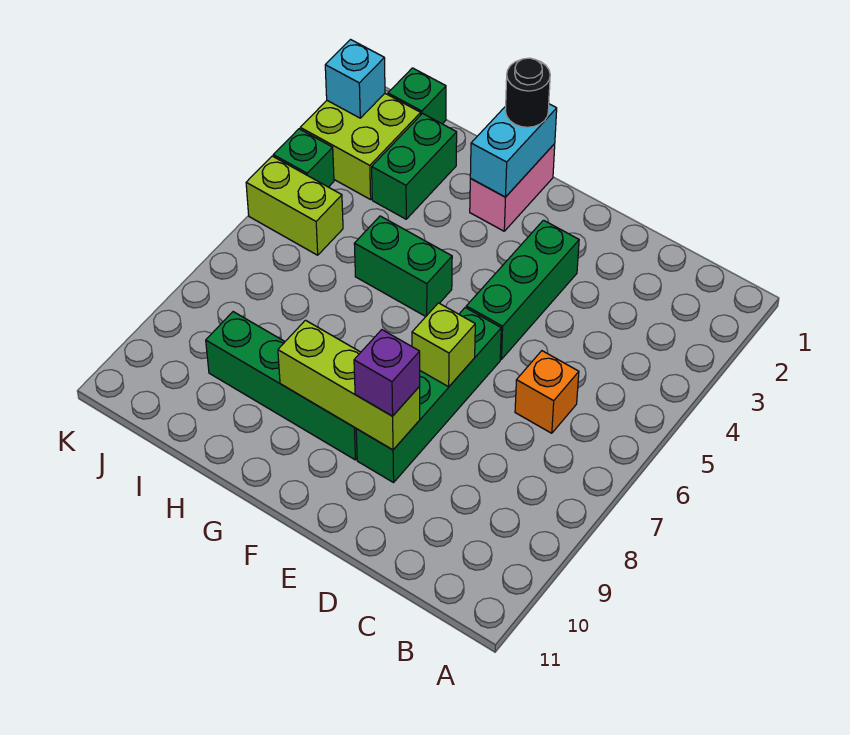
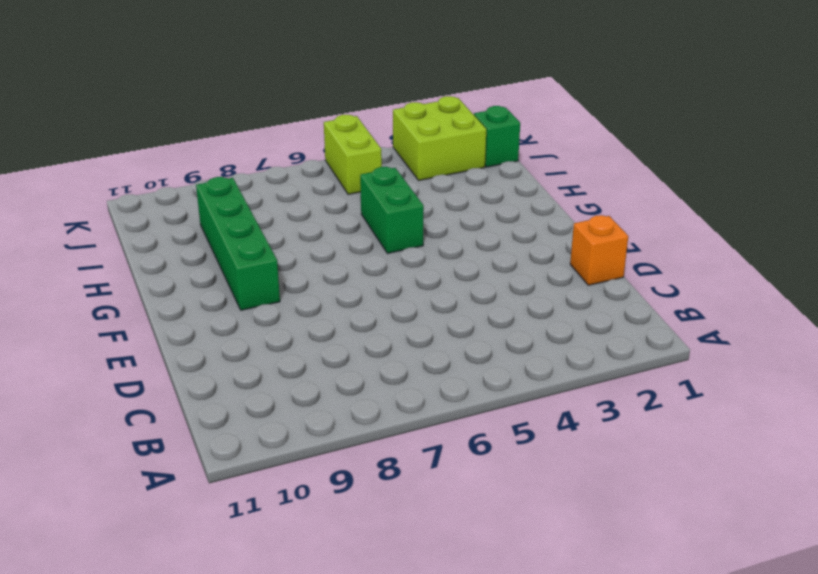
orange brick D1 level 1 -> orange brick C6 level 1
none -> green brick E3:E5 level 1
none -> green brick E6:E9 level 1
none -> pink brick G1:G2 level 1

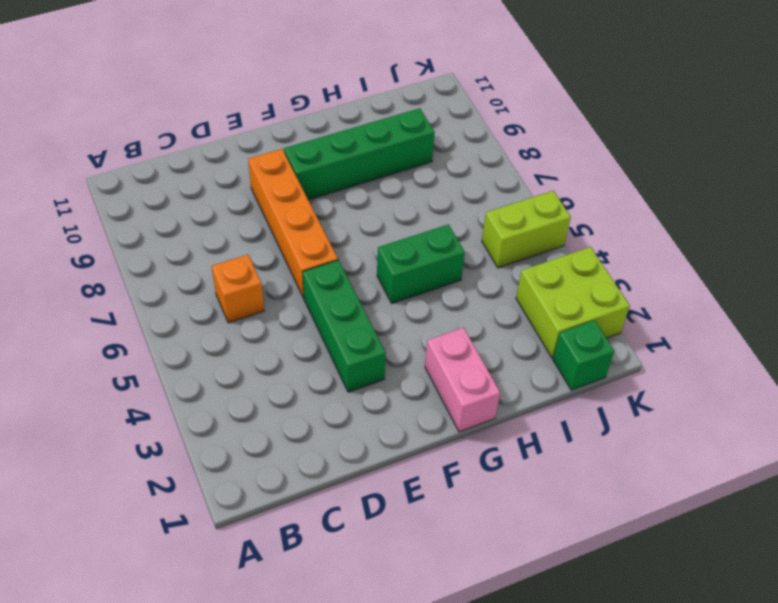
orange brick E6:E9 level 1 -> green brick E6:E9 level 1
none -> green brick I2:I3 level 1
none -> green brick K4 level 1
none -> lime brick E7 level 2

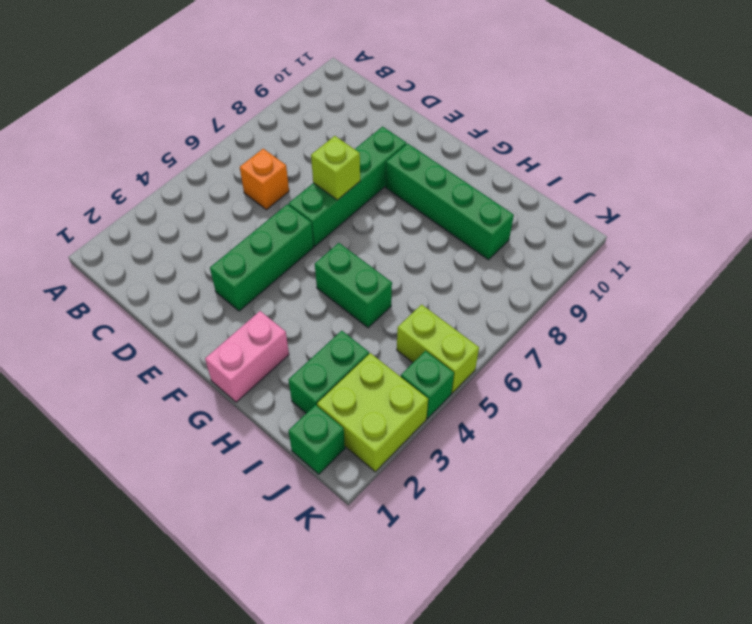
none -> lime brick E9:G9 level 2
none -> cyan brick G1:G2 level 2
none -> cyan brick K2 level 2

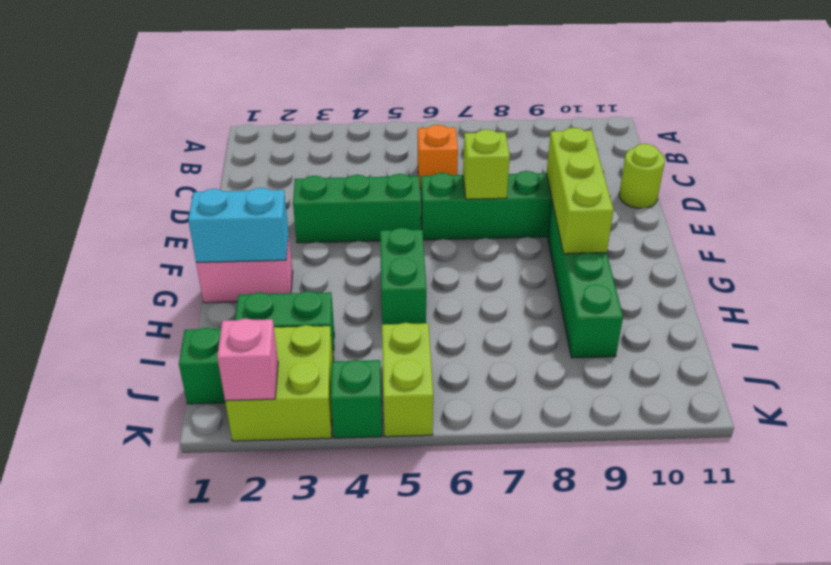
lime round brick D11 level 1 -> none
pink brick K2 level 2 -> cyan brick K2 level 2
none -> purple brick E9 level 3
none -> black round brick G1 level 3

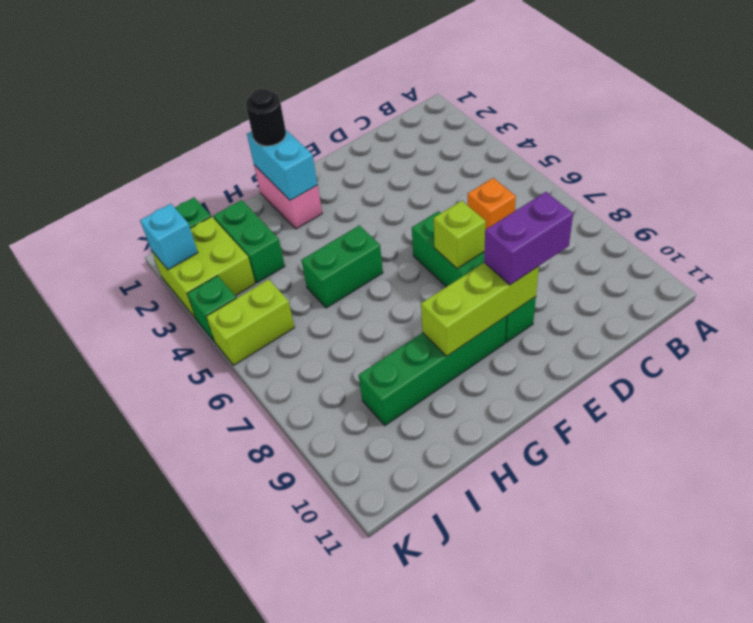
purple brick D9:E9 level 3 -> purple brick E9 level 3
none -> green brick E3:E5 level 1

